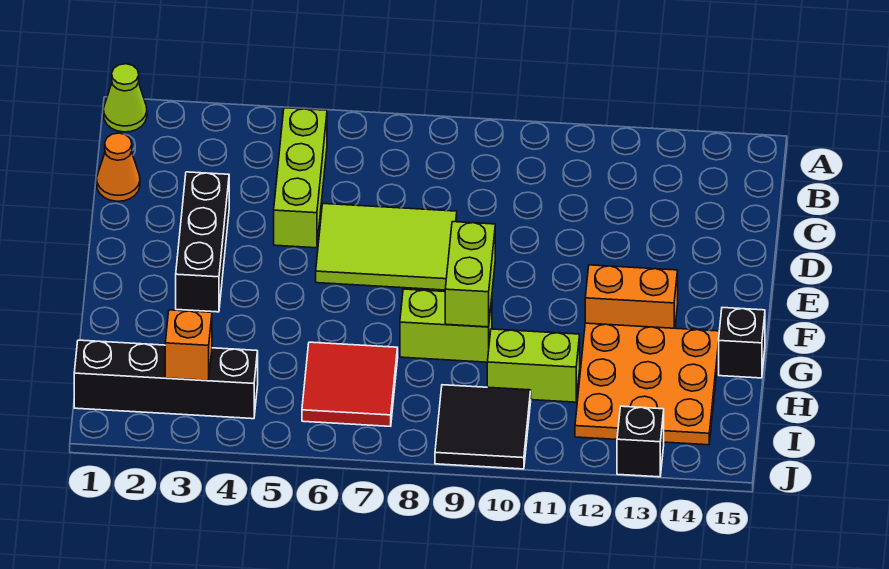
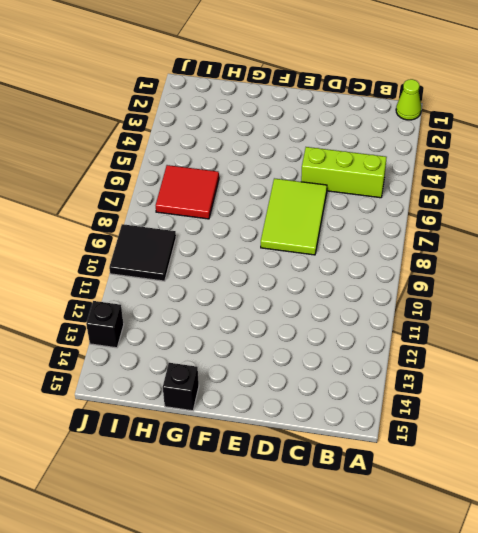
none -> orange cone C1 level 1
none -> black brick D3:F3 level 1
none -> orange brick F12:F13 level 1

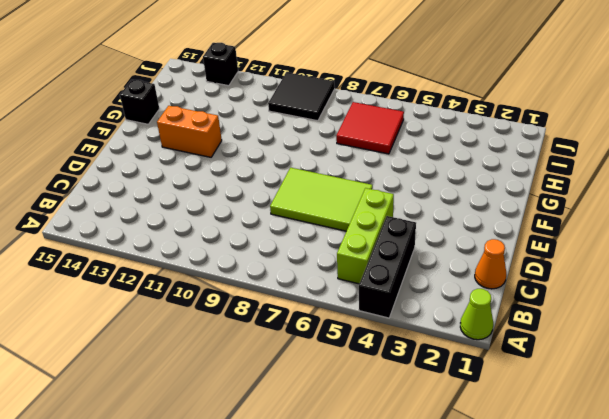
black brick A4:C4 level 1 -> black brick D3:F3 level 1
none -> lime brick G8:G9 level 1
none -> orange plate G12:I14 level 1
none -> lime brick H10:H11 level 1

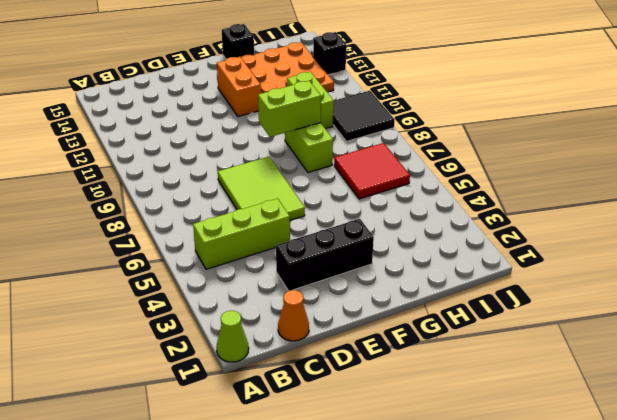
none -> black brick I1:I4 level 1
none -> orange brick I3 level 2

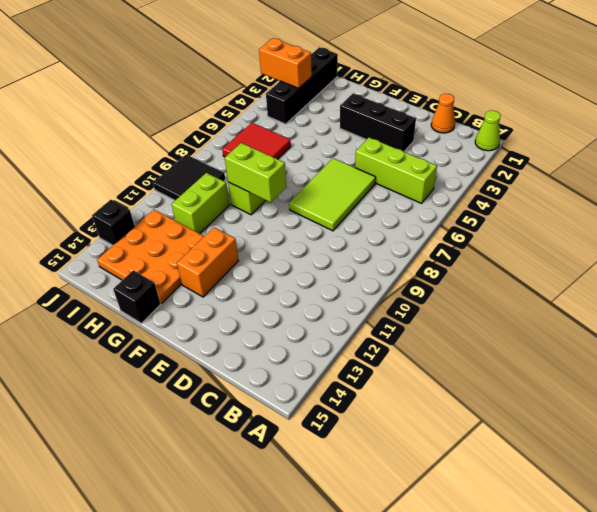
orange brick I3:J3 level 2 -> orange brick I3 level 2

